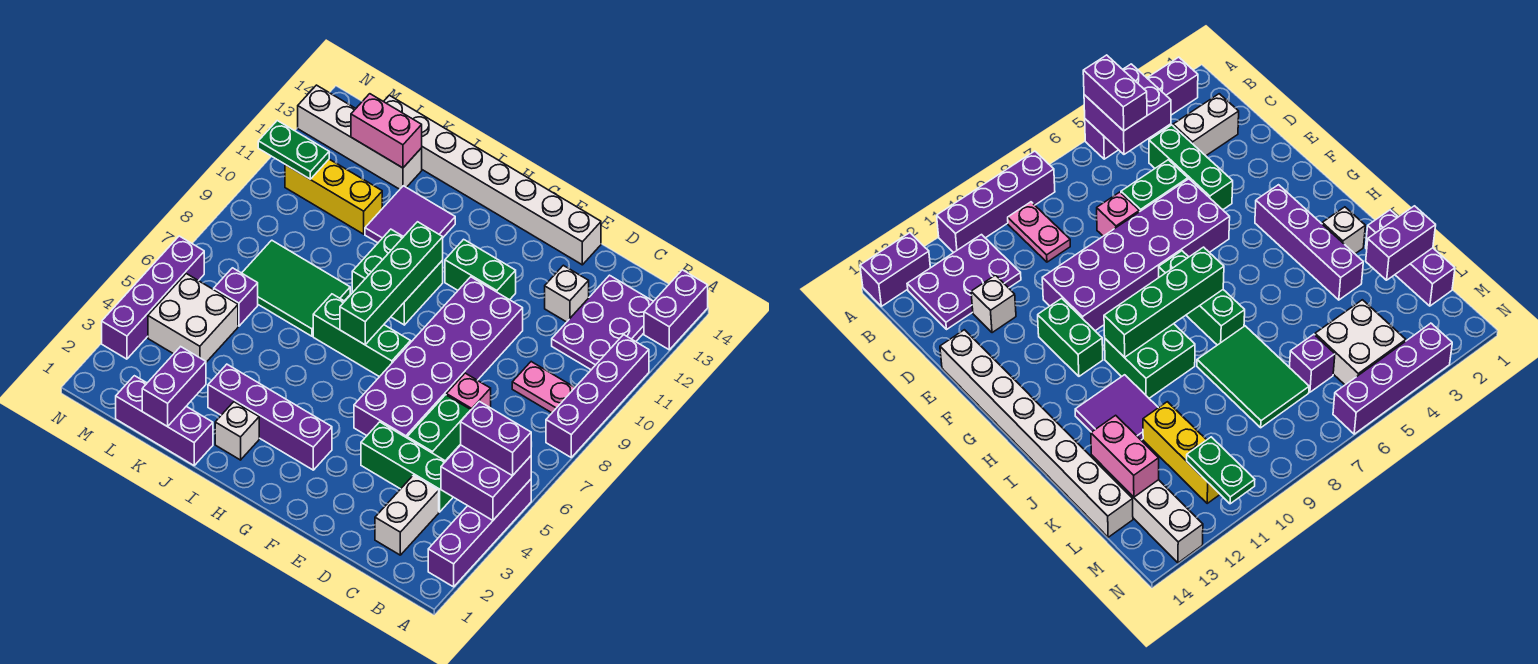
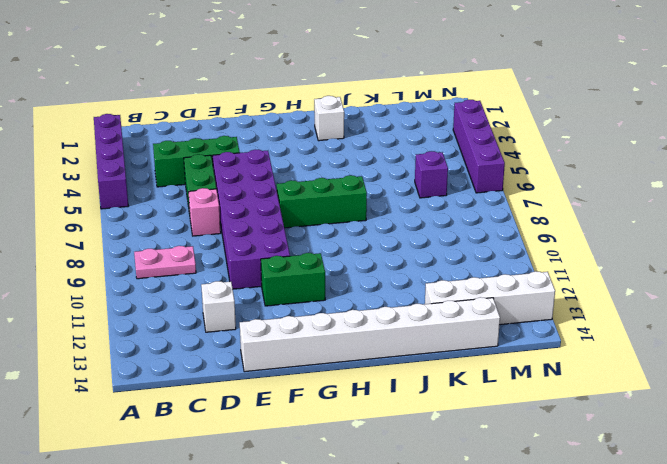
none -> purple brick A8:A11 level 1
none -> purple brick A13:A14 level 1
none -> purple plate B11:C13 level 1
none -> white brick C2:C3 level 1

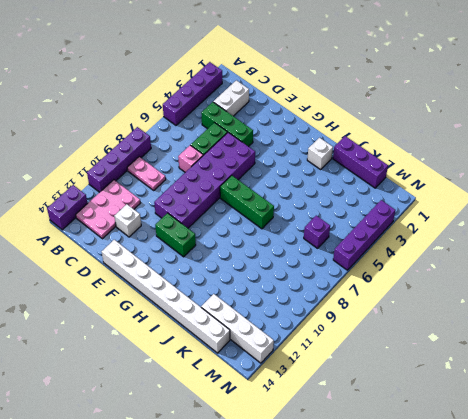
pink plate B11:C13 level 1 -> purple plate B11:C13 level 1
none -> purple brick G3:J3 level 1
none -> green brick H9:I10 level 1
none -> purple tile I11:J12 level 1
none -> green tile J7:L8 level 1

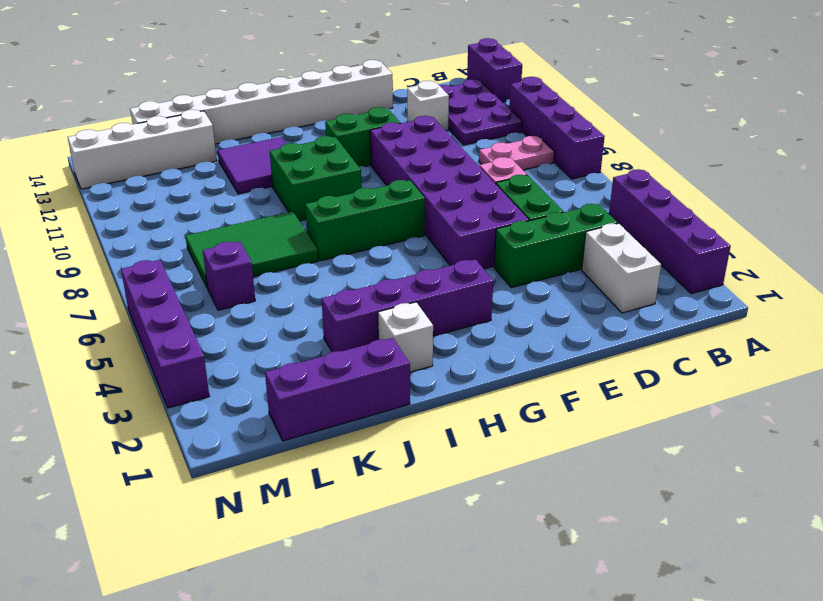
none -> yellow brick K11:M11 level 1
none -> white brick L4:M5 level 1
none -> purple brick A4:B5 level 2
none -> green brick H7:H10 level 2

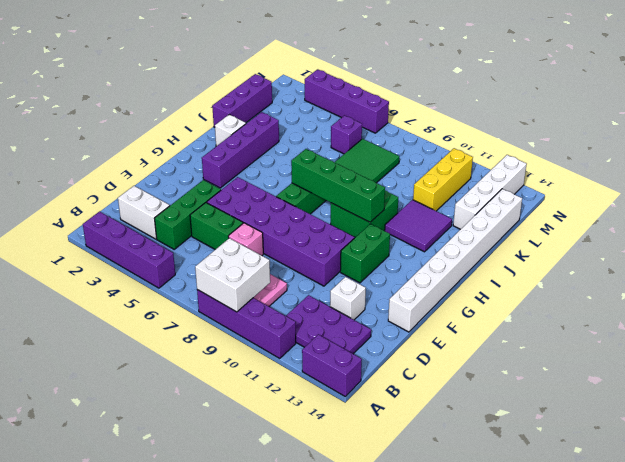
white brick A8:B9 level 2 -> white brick L4:M5 level 1
none -> purple brick A4:B5 level 2
none -> purple brick K1:K2 level 2
none -> pink brick K13:L13 level 2
none -> green plate M11:N11 level 2

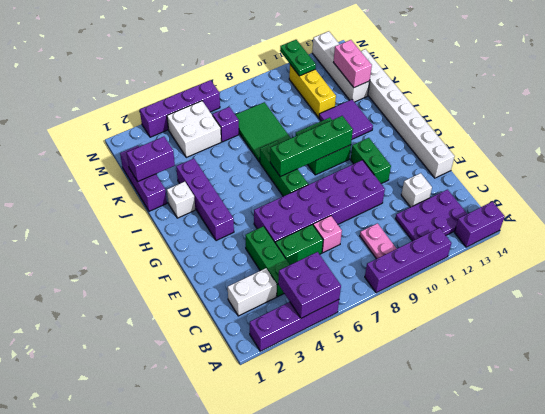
none -> purple brick A5:B5 level 3

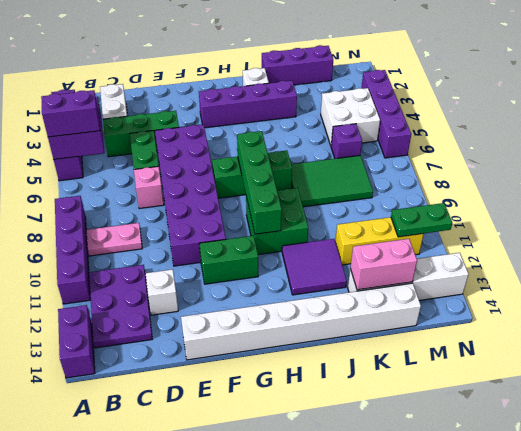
none -> purple brick K1:K2 level 2

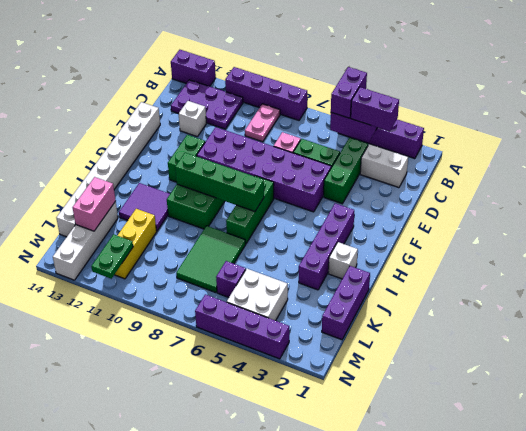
purple brick B3:B4 level 3 -> purple brick K1:K2 level 2

